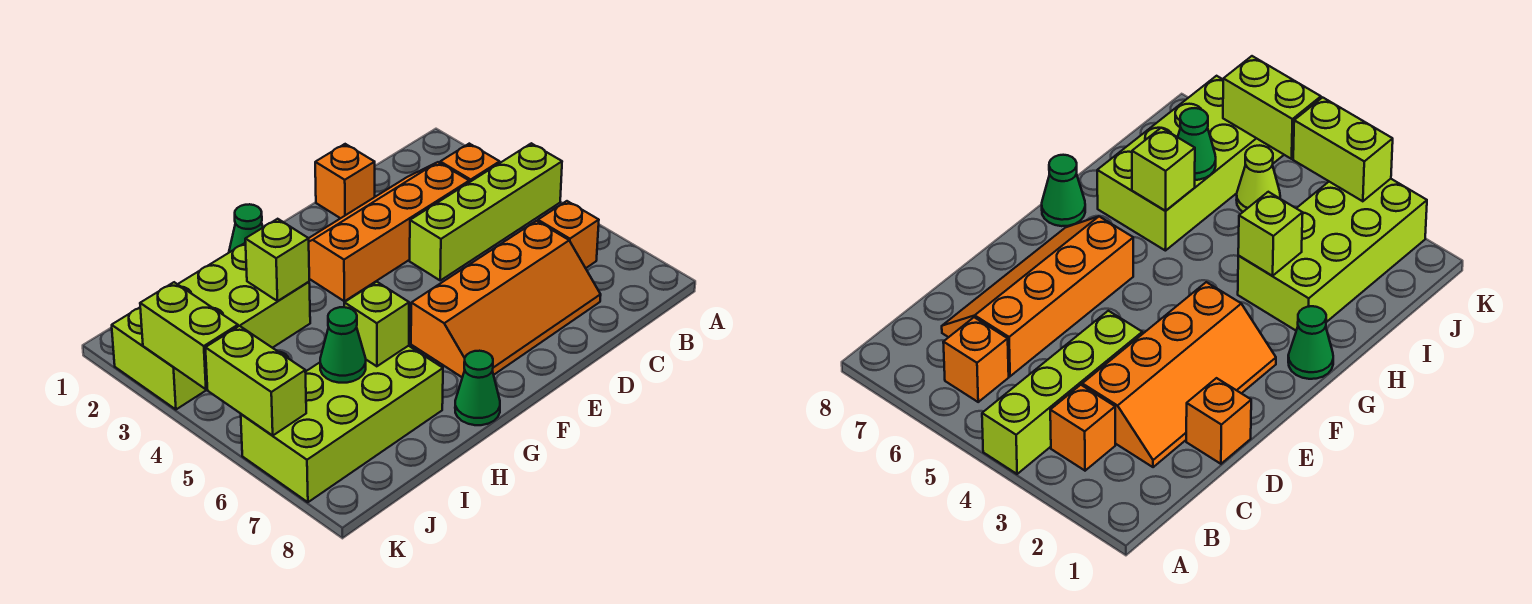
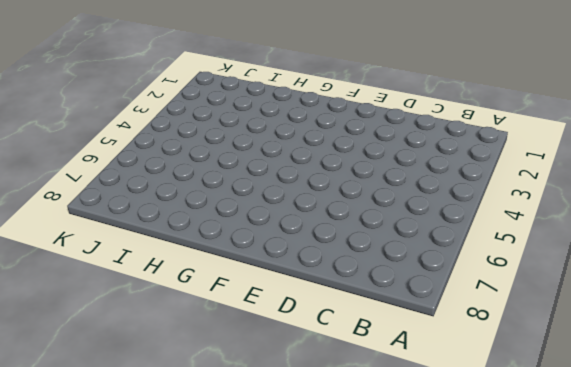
none -> lime brick A4:D4 level 1
none -> orange brick B3 level 1
none -> orange brick B6 level 1

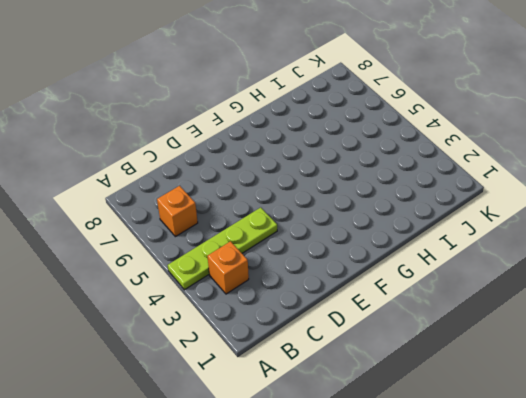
lime plate A4:D4 level 1 -> lime brick A4:D4 level 1
none -> orange slope C2:F3 level 1 top 3
none -> orange slope C6:F7 level 1 top 6
none -> orange brick D1 level 1

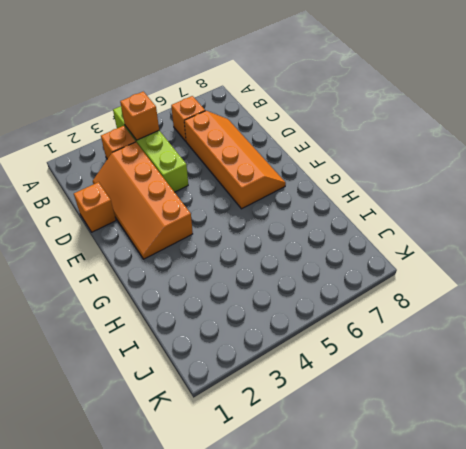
orange brick B4 level 2 -> none
none -> green cone G1 level 1
none -> green cone G8 level 1
none -> lime brick H2:K3 level 1

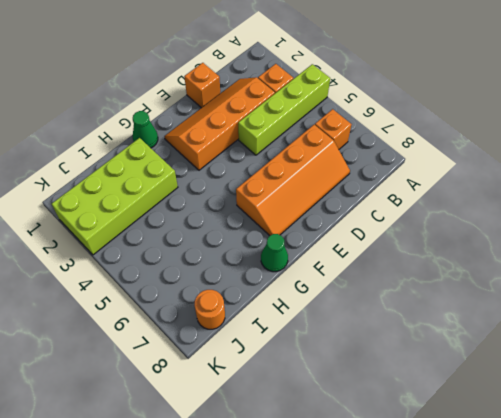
orange round brick J8 level 1 -> none
none -> lime brick H6:K7 level 1
none -> lime cone J5 level 1
none -> lime brick H3 level 2

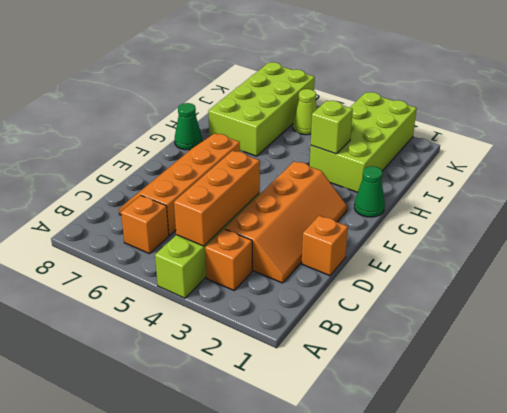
orange brick B4:D4 level 2 -> none
none -> lime brick H6 level 2
none -> green cone I6 level 2
none -> lime brick K3:K4 level 2

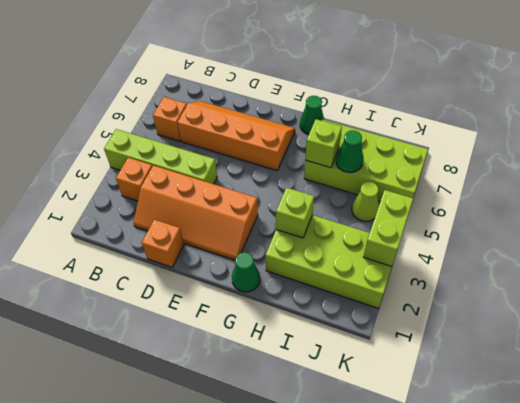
none -> lime brick K5:K6 level 2

